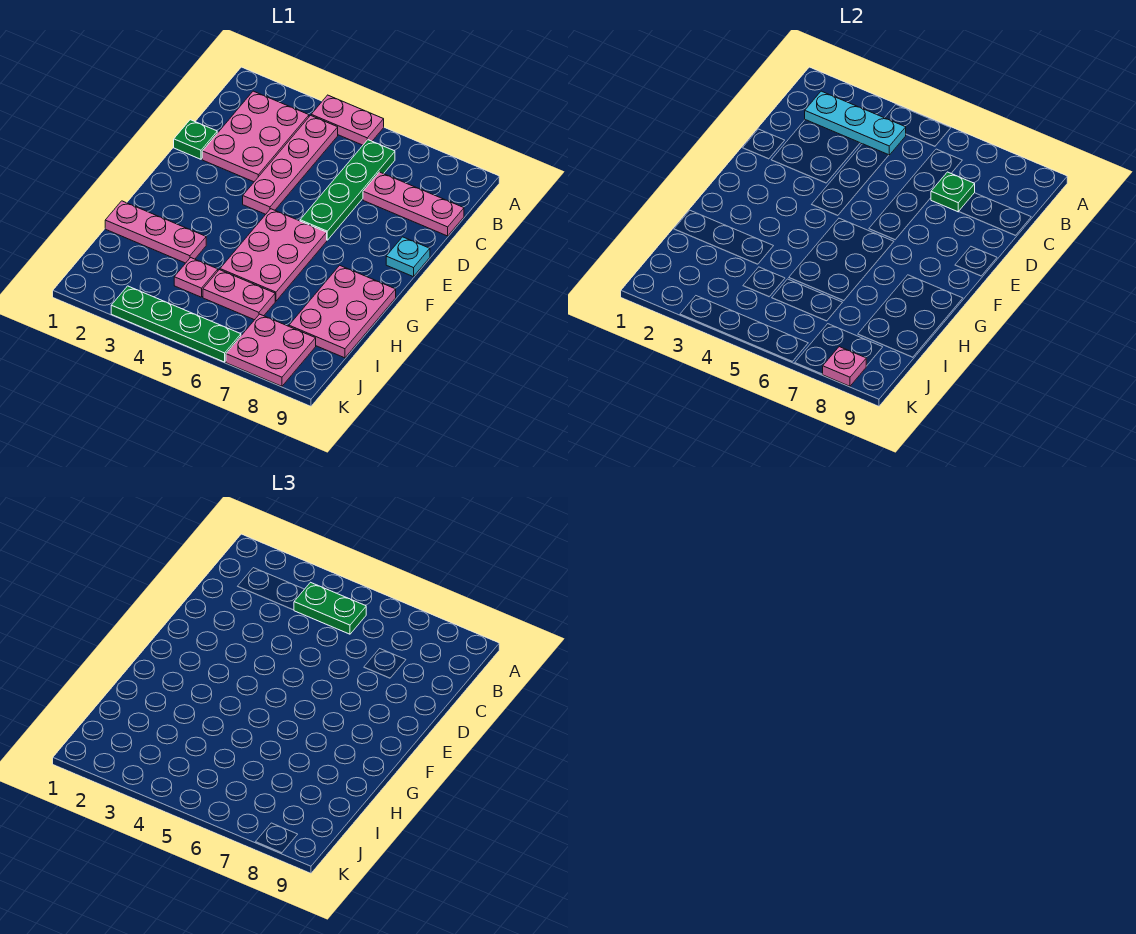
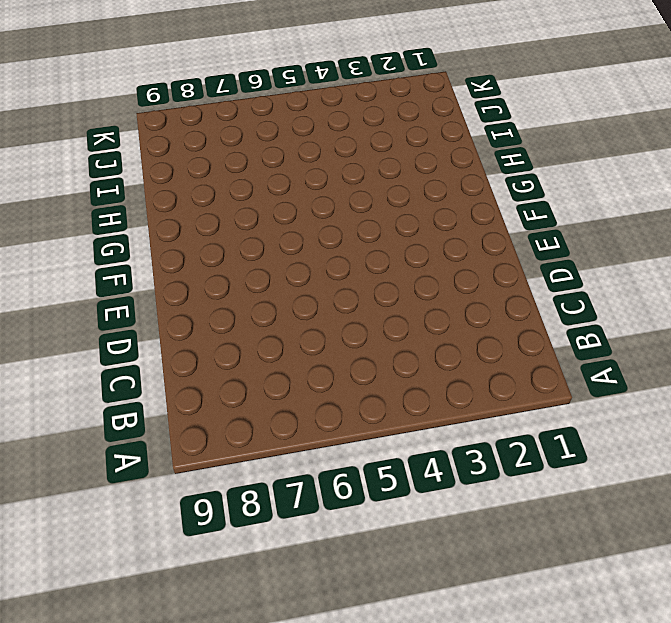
none -> pink plate A4:A5 level 1
none -> pink plate B2:D3 level 1
none -> pink plate B4:E4 level 1

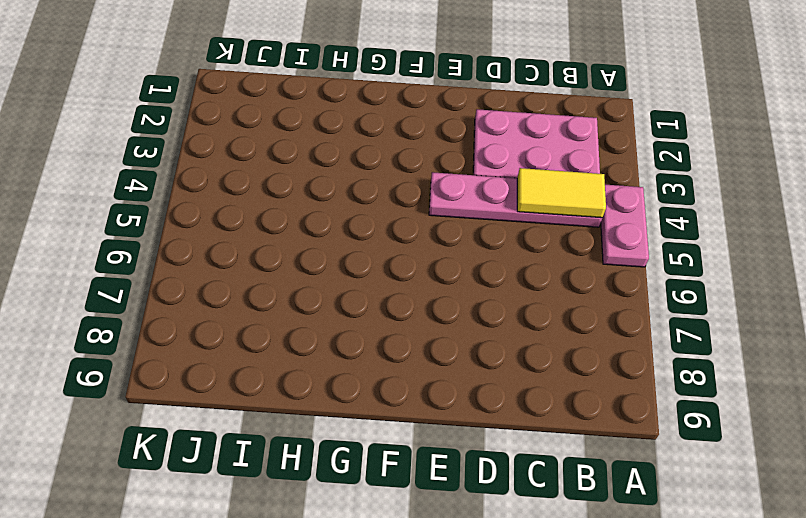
yellow tile B4:C4 level 2 -> cyan plate B2:B4 level 2
none -> green plate B6:E6 level 1
none -> pink plate C7:C9 level 1
none -> green plate D1 level 1

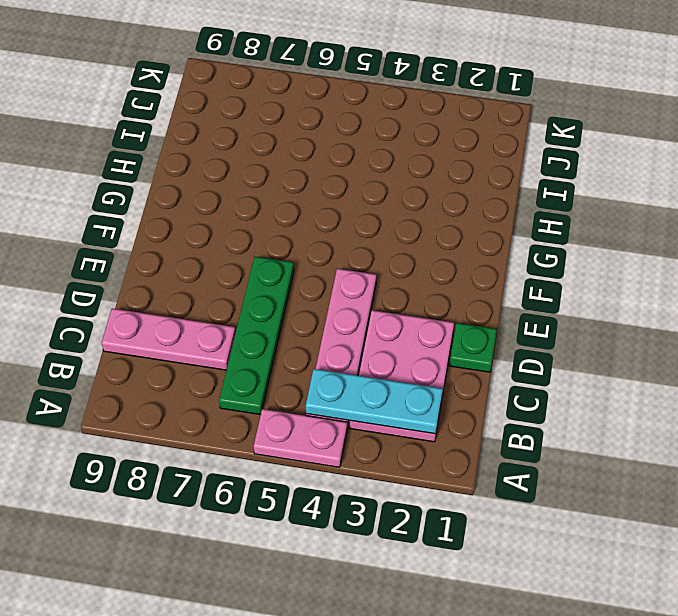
none -> cyan plate E9 level 1
none -> pink plate F5:H6 level 1
none -> pink plate G8:I9 level 1

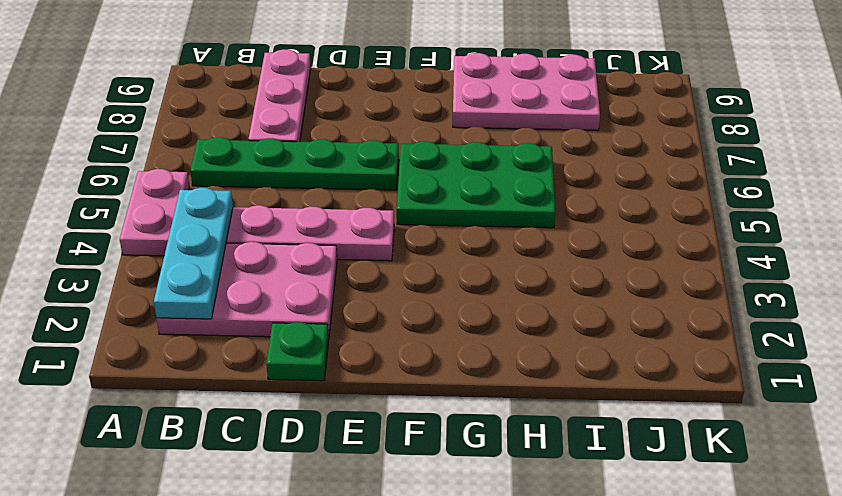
green plate F5:H6 level 1 -> pink plate F5:H6 level 1
none -> cyan plate E9 level 1
none -> pink plate H1:H3 level 1
none -> pink plate I4 level 1

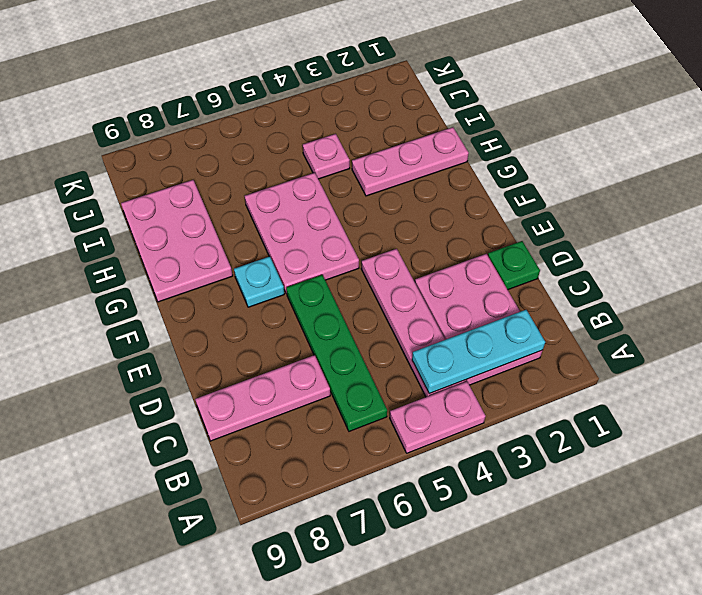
cyan plate F7 level 1 -> cyan plate E9 level 1
none -> pink plate I5:I6 level 1
none -> pink plate J7:K8 level 1
none -> green plate K3:K6 level 1

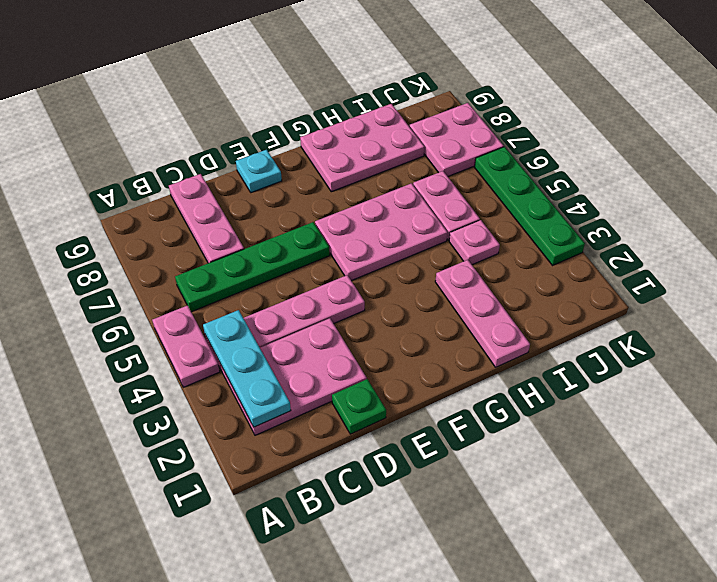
none -> green plate C7 level 2
none -> pink plate K8 level 2
none -> green plate B4:B5 level 3

